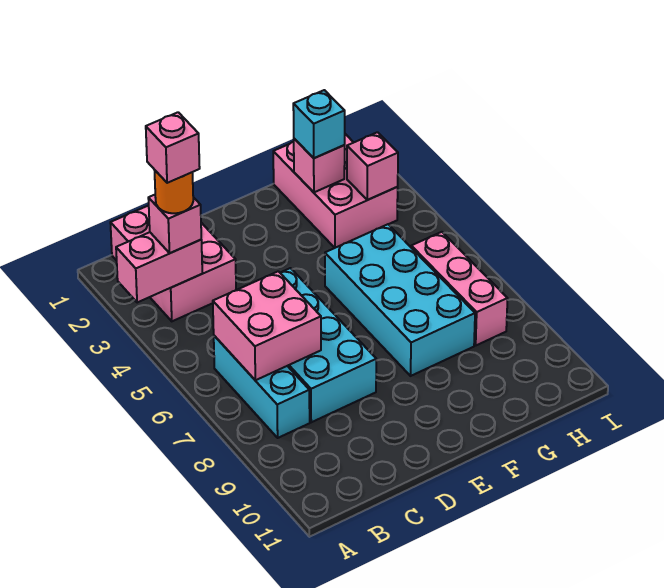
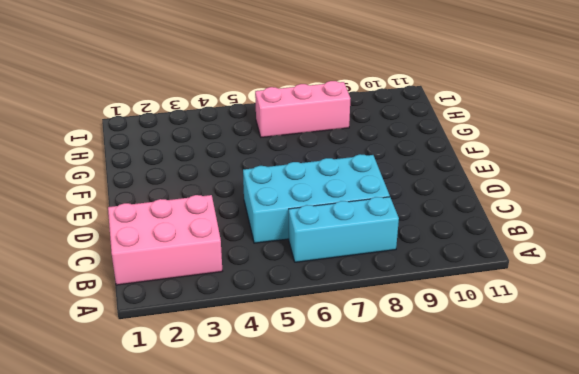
none -> cyan brick F5:G8 level 1
none -> pink brick G1:H3 level 1
none -> pink brick A3:B3 level 2

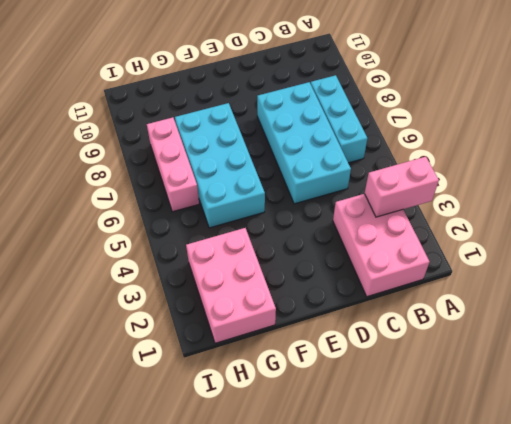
none -> pink brick B6:C7 level 2
none -> pink brick G2 level 2
none -> pink brick H3 level 2

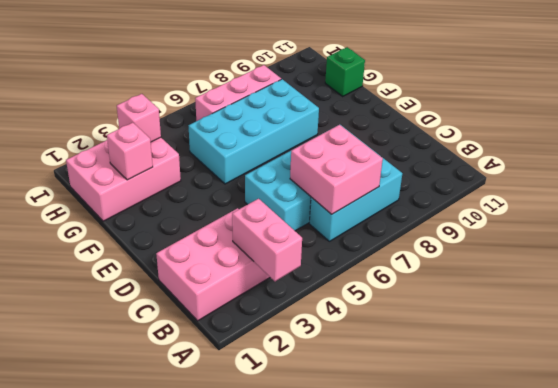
green brick G11 level 1 -> none
none -> pink brick B3 level 3
none -> cyan brick G2 level 3
none -> orange round brick B3 level 4

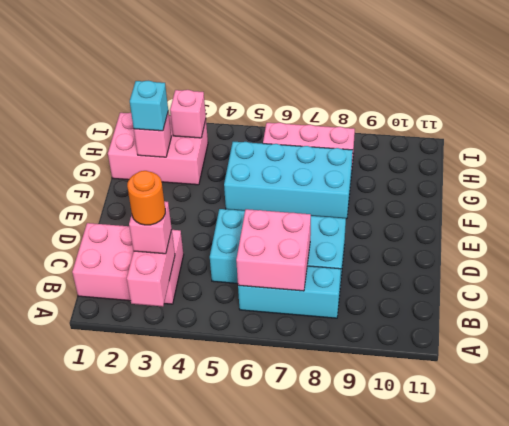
none -> pink brick B3 level 5

